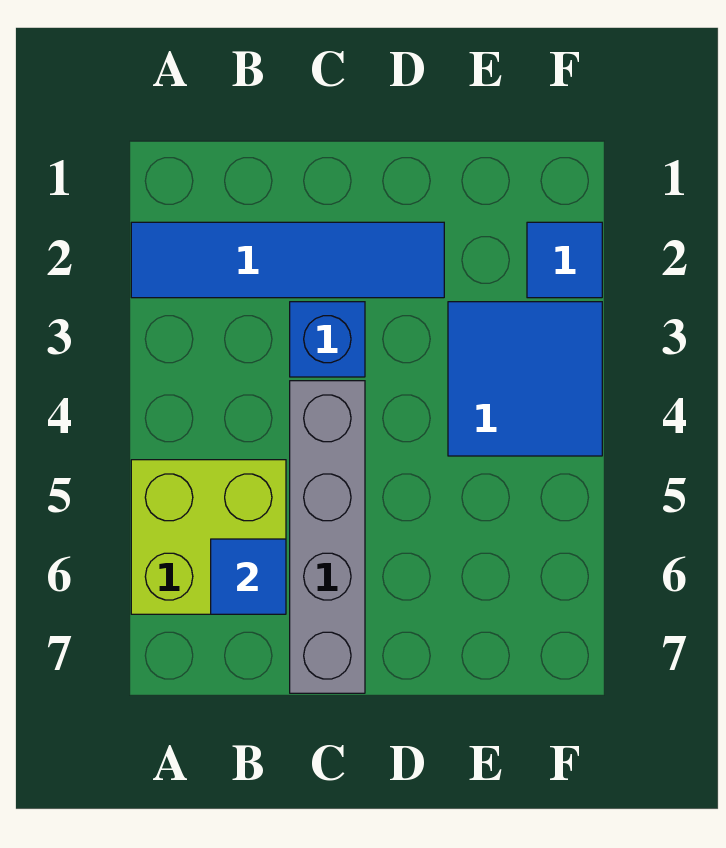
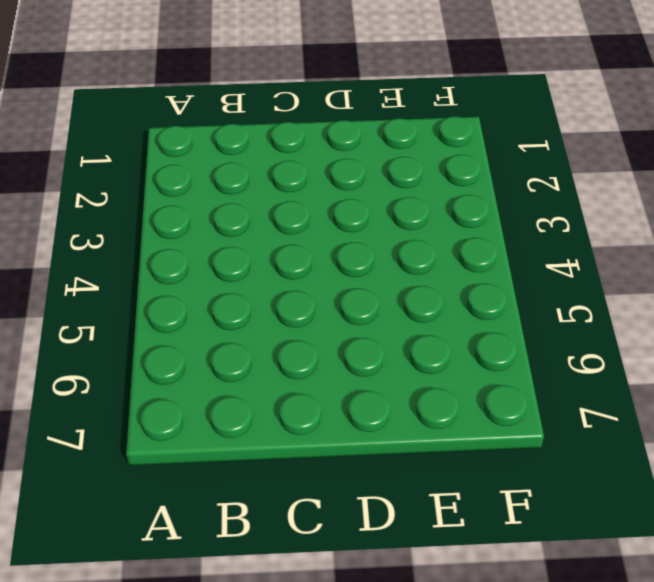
none -> blue tile A2:D2 level 1
none -> lime brick A5:B6 level 1

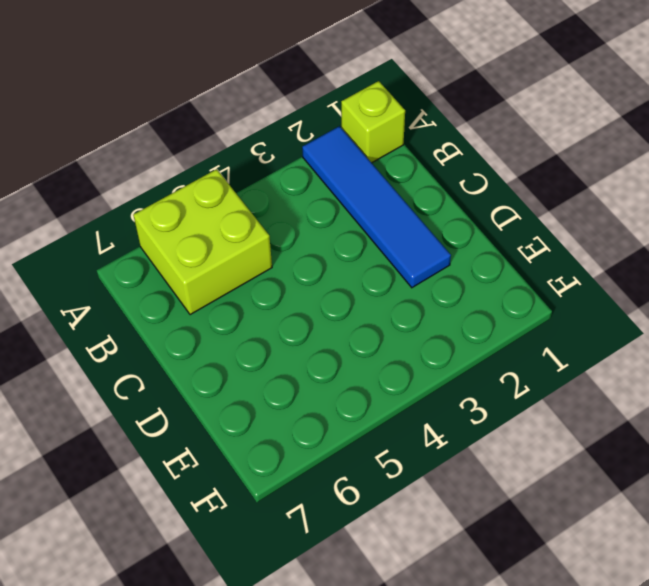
lime brick A1 level 1 -> none
none -> blue brick C3 level 1
none -> grey brick C4:C7 level 1

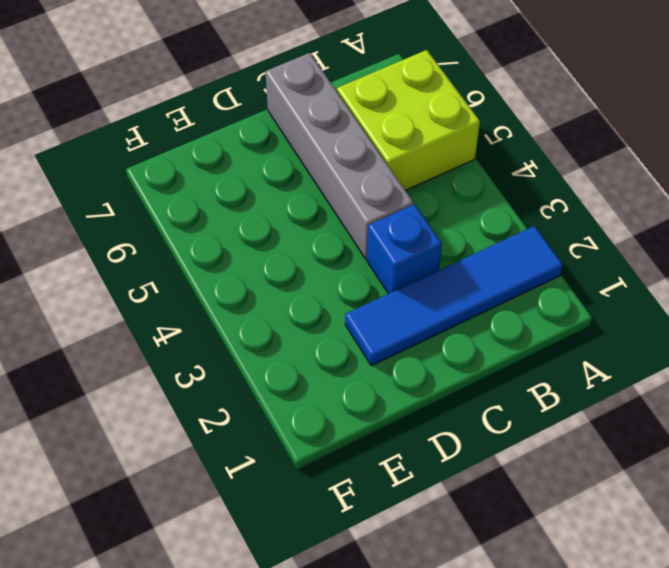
none -> blue tile E3:F4 level 1
none -> blue tile F2 level 1

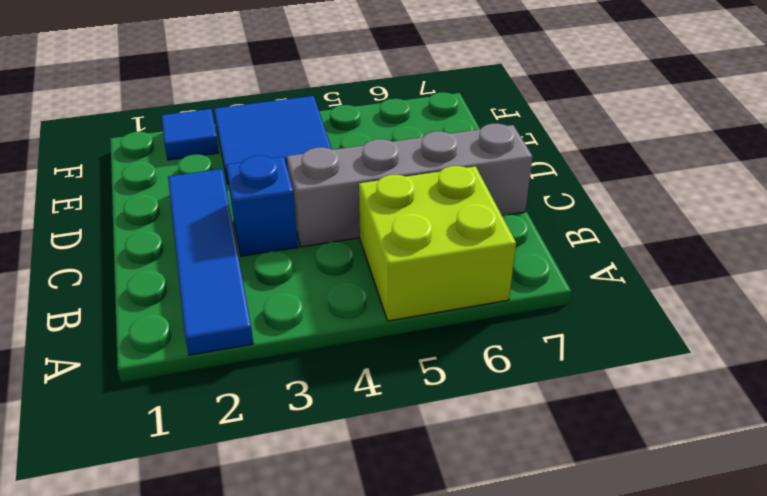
none -> blue tile B6 level 2

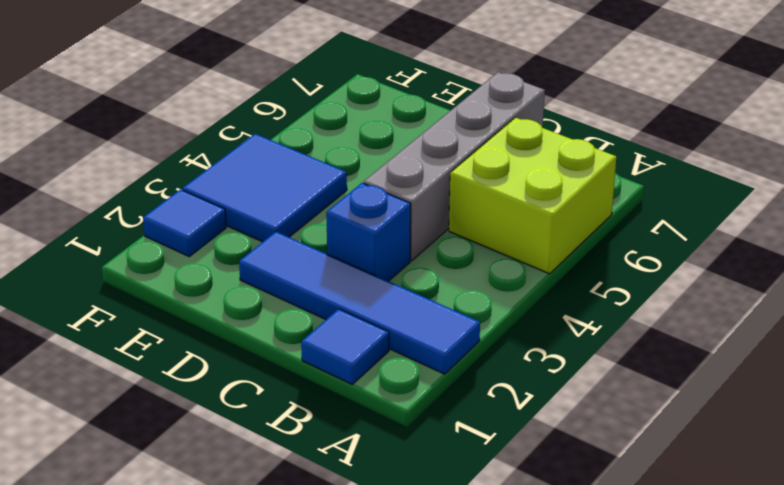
blue tile B1 level 1 -> blue tile B6 level 2

